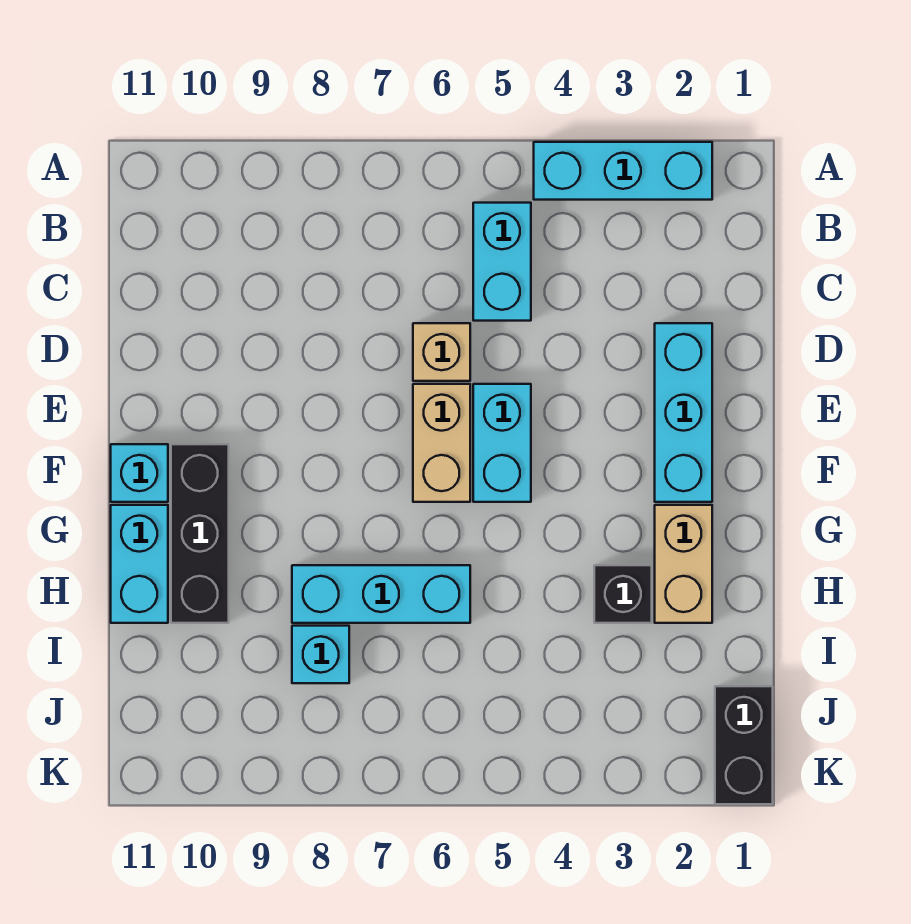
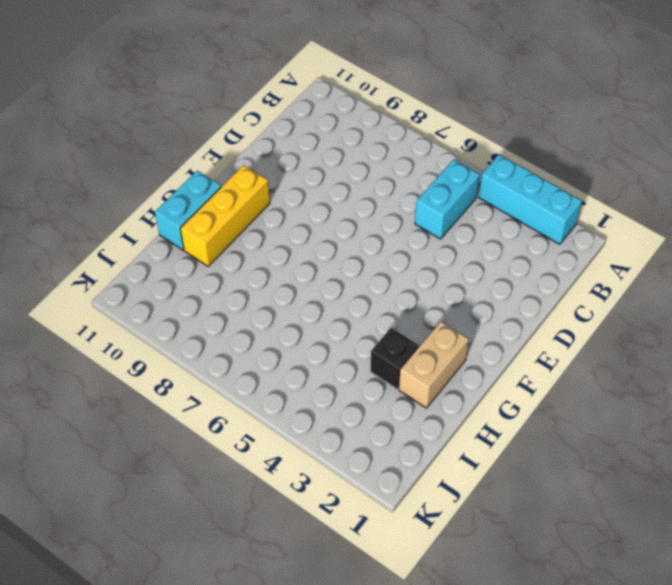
yellow brick F10:H10 level 1 -> black brick F10:H10 level 1
none -> cyan brick D2:F2 level 1
none -> tan brick D6 level 1
none -> cyan brick E5:F5 level 1

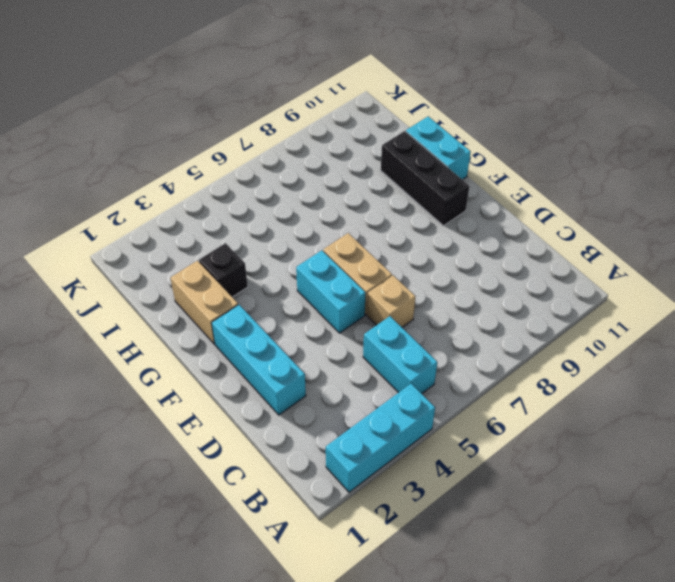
none -> cyan brick F11 level 1
none -> cyan brick H6:H8 level 1
none -> cyan brick I8 level 1

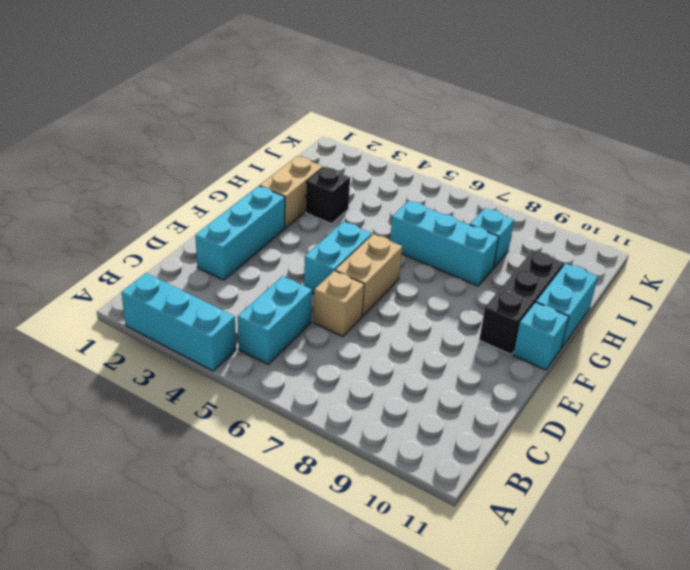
none -> black brick J1:K1 level 1

